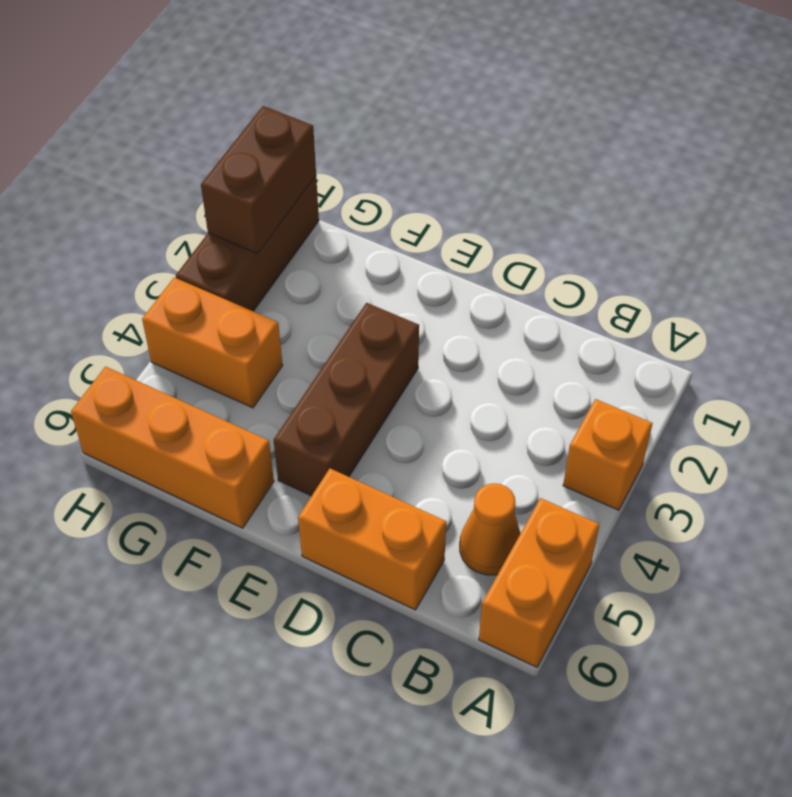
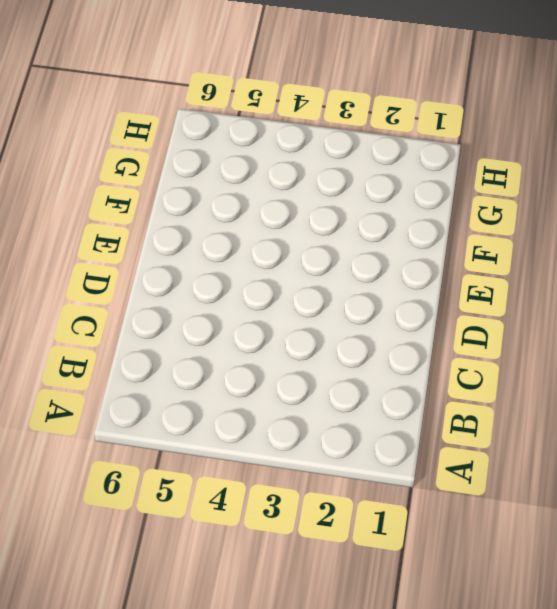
none -> orange brick A3 level 1
none -> orange brick A5:A6 level 1

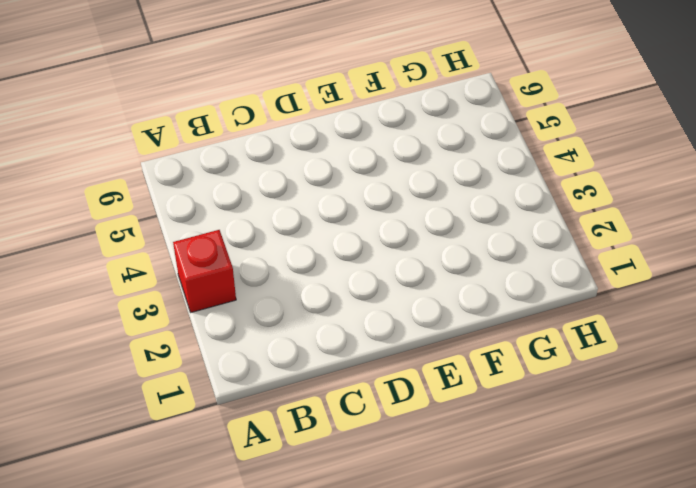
red brick A3 level 1 -> orange brick A3 level 1
none -> orange brick A5:A6 level 1
none -> orange cone B5 level 1

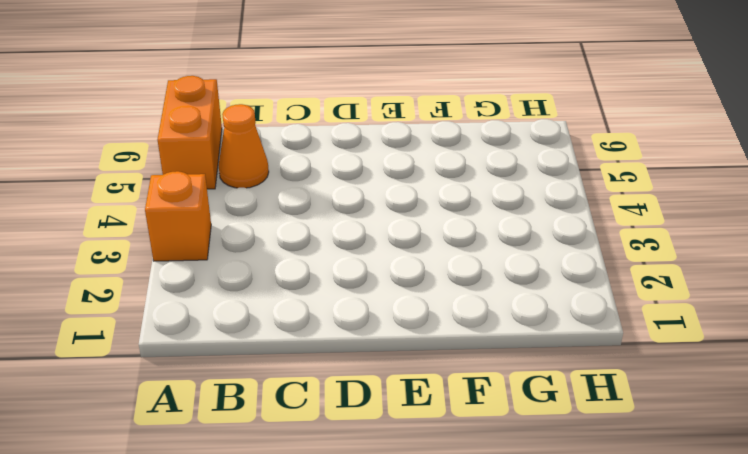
none -> orange brick C6:D6 level 1
none -> brown brick E3:E5 level 1

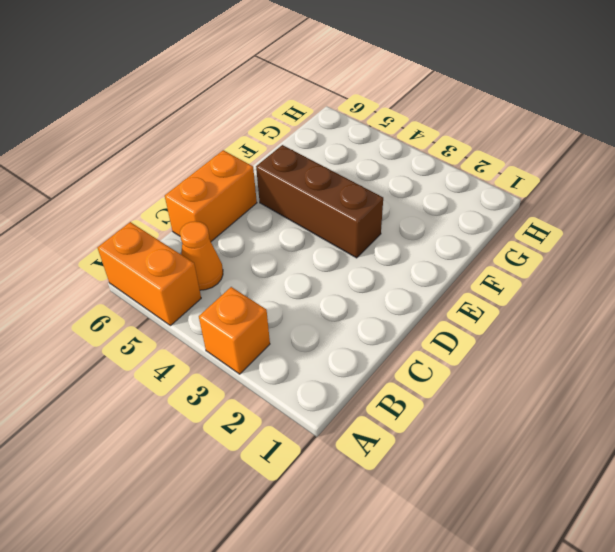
none -> orange brick F6:H6 level 1
none -> orange brick G4:H4 level 1

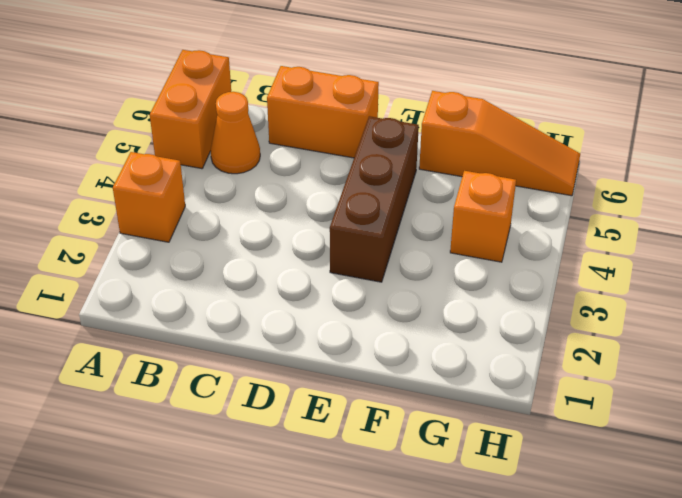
orange slope F6:H6 level 1 top F -> orange brick F6:H6 level 1
orange brick G4 level 1 -> orange brick G4:H4 level 1
none -> brown brick H1:H3 level 1
none -> brown brick H1:H2 level 2

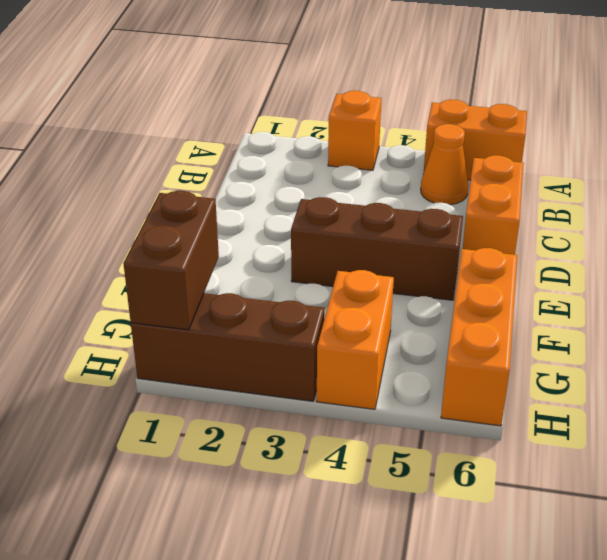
brown brick G1:H1 level 2 -> brown brick H1:H2 level 2

